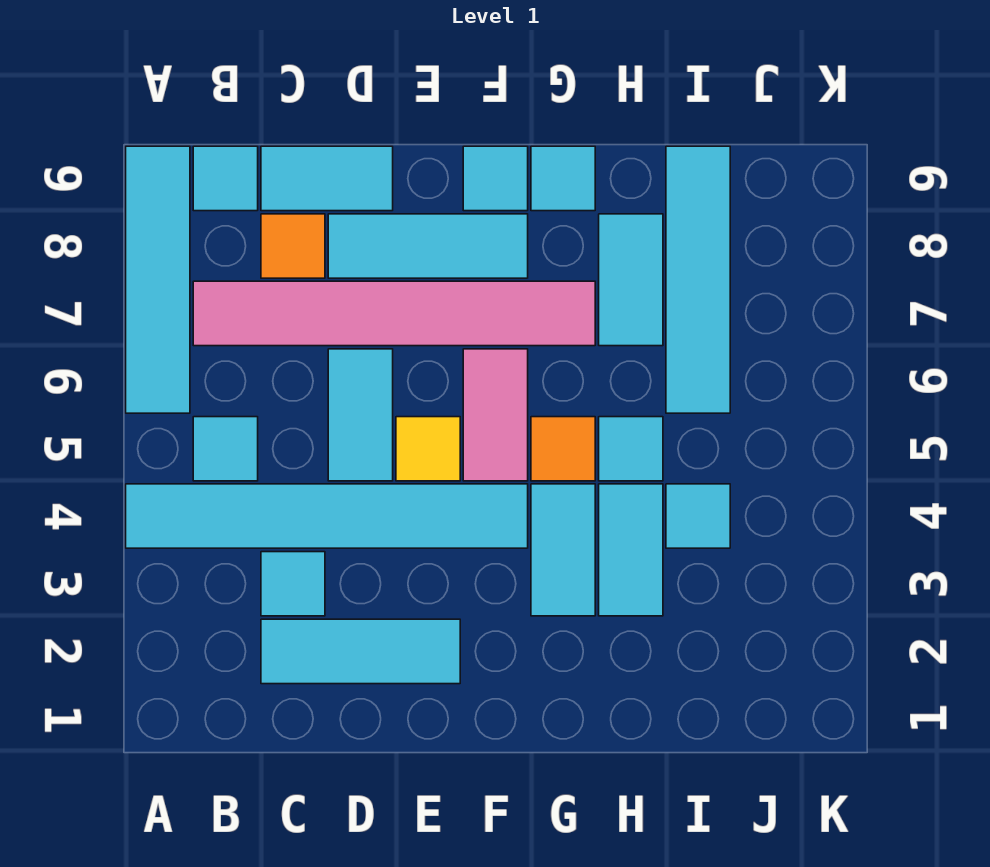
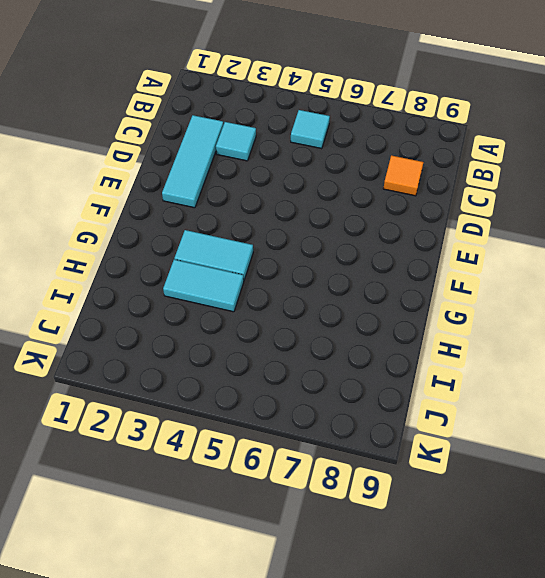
none -> cyan tile A4:F4 level 1
none -> cyan tile A6:A9 level 1
none -> pink tile B7:G7 level 1

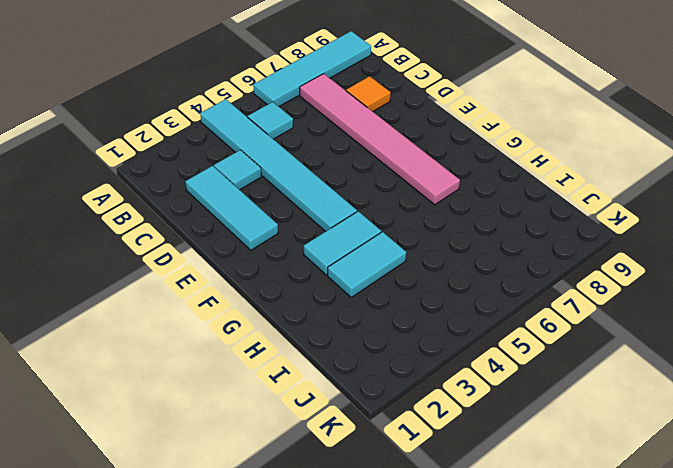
none -> cyan tile B9 level 1
none -> cyan tile C9:D9 level 1
none -> cyan tile D5:D6 level 1

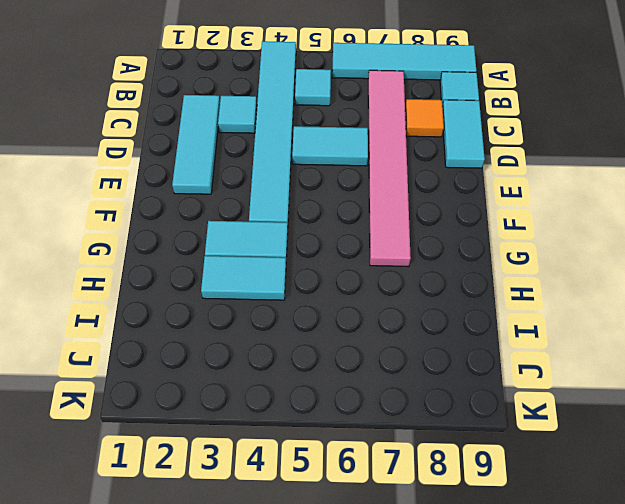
none -> cyan tile D8:F8 level 1
none -> yellow tile E5 level 1
none -> pink tile F5:F6 level 1

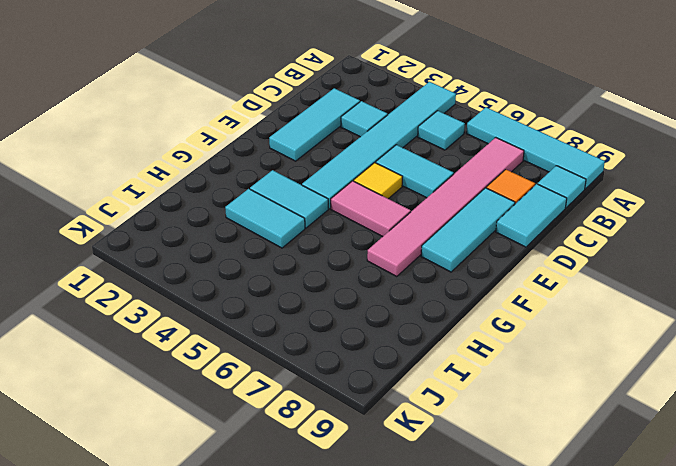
none -> cyan tile F9 level 1
none -> orange tile G5 level 1
none -> cyan tile G9 level 1

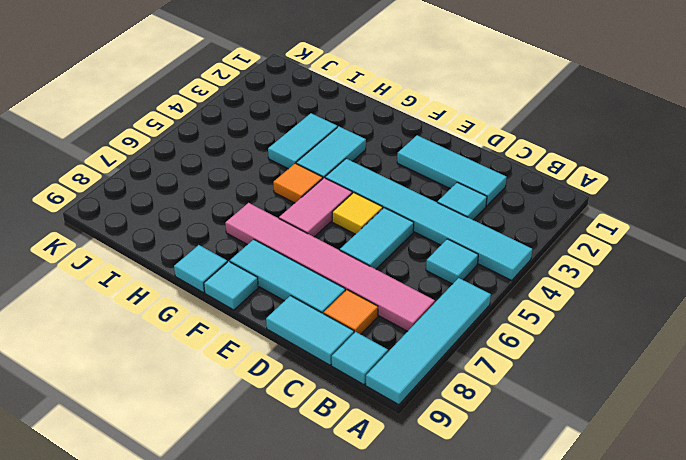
none -> cyan tile H5 level 1
none -> cyan tile H7:H8 level 1
none -> cyan tile I4 level 1

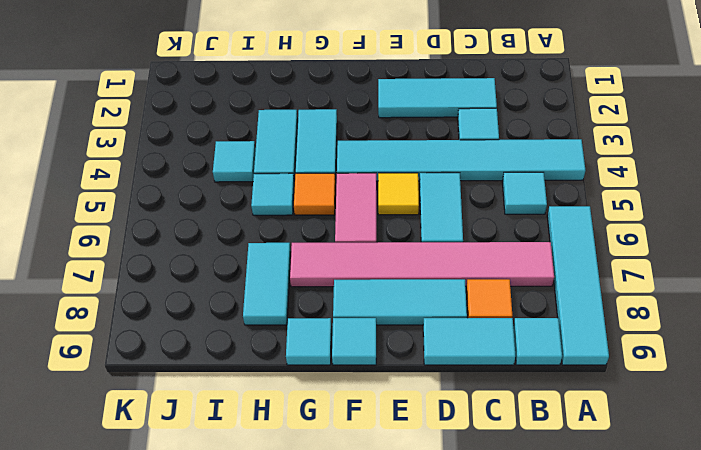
none -> cyan tile I6:I9 level 1

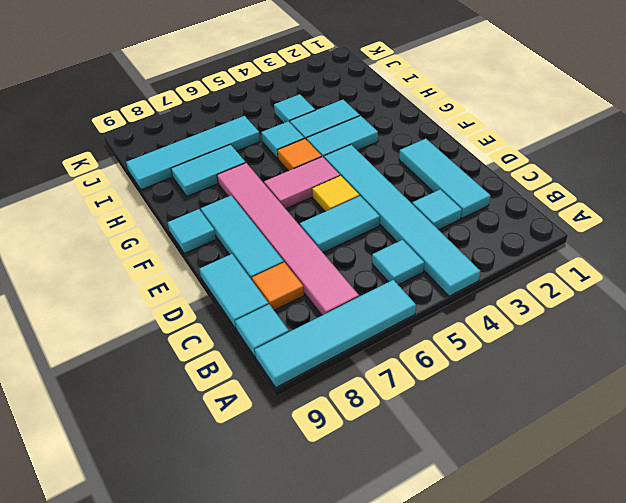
none -> cyan tile G9 level 1

